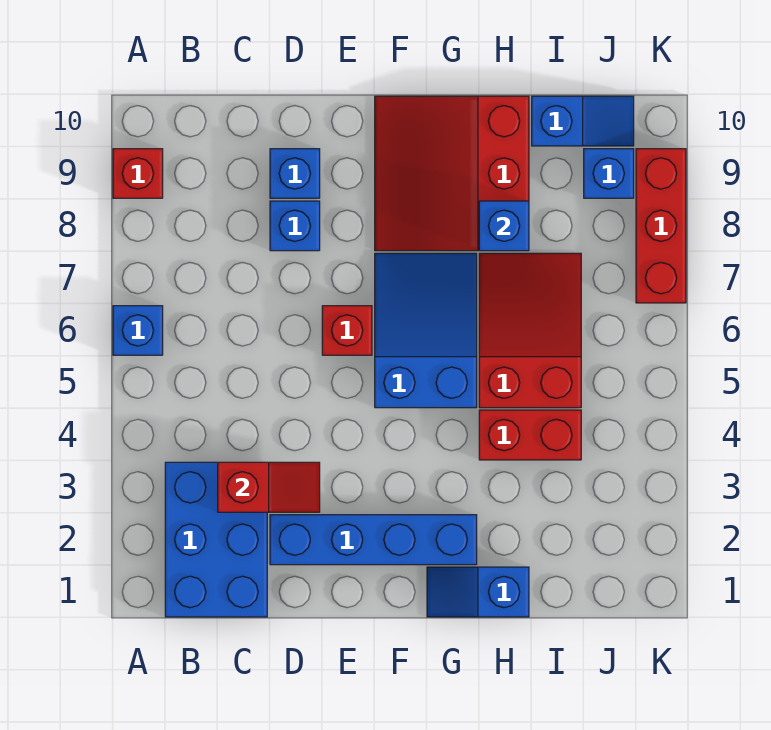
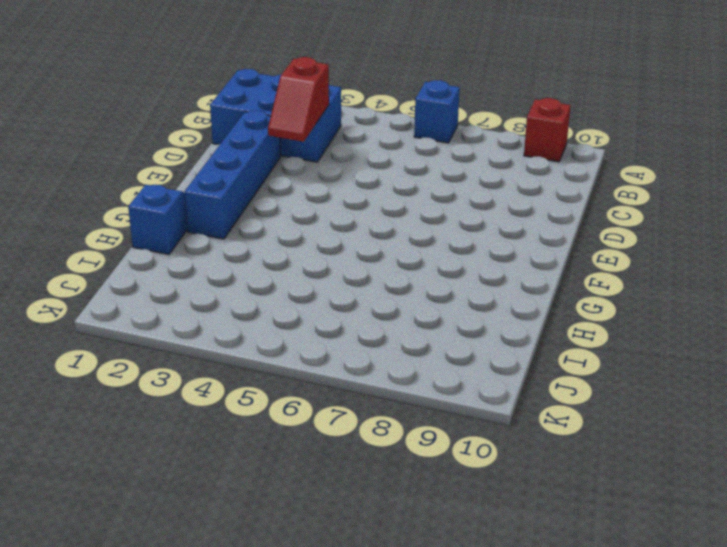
none -> blue brick D8 level 1
none -> blue brick D9 level 1
none -> red brick E6 level 1

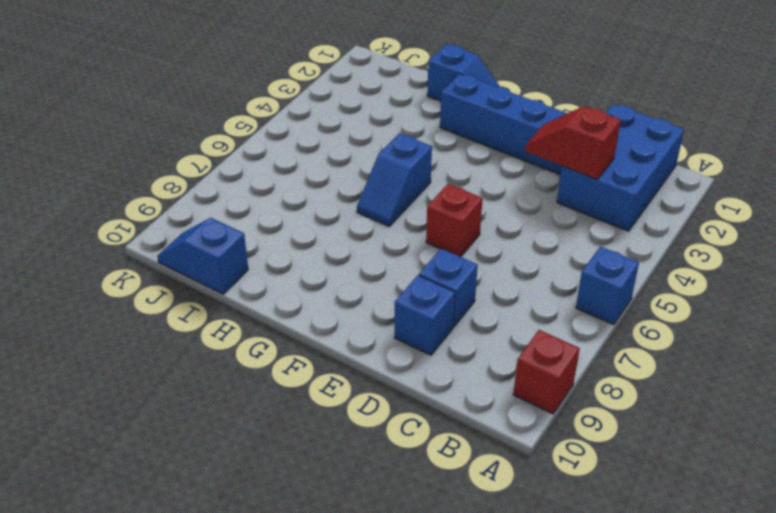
blue slope G5:G6 level 1 top 5 -> blue slope F5:G7 level 1 top 5
none -> red slope F8:H10 level 1 top H
none -> red brick H4:I4 level 1
none -> red slope H5:I7 level 1 top 5

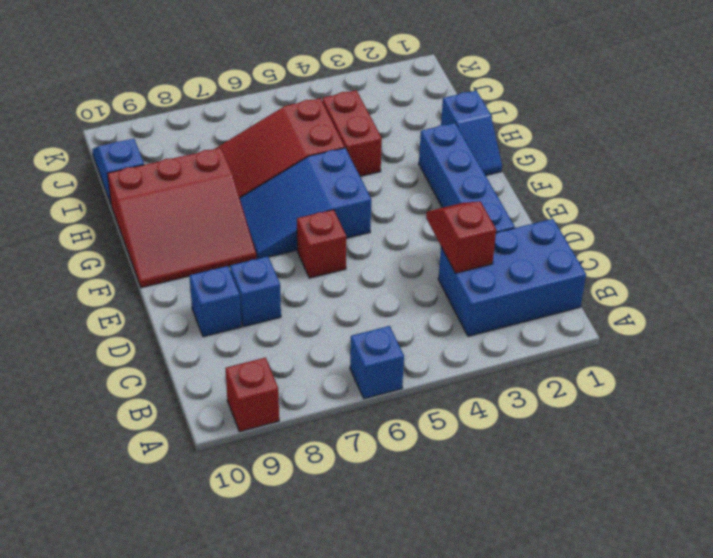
none -> blue brick J9 level 1
none -> red brick K7:K9 level 1
none -> blue brick H8 level 2

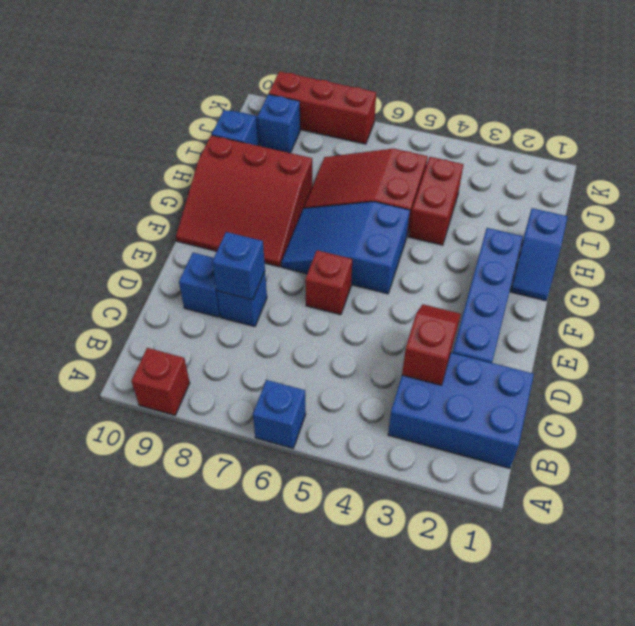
blue brick D8 level 2 -> blue brick H8 level 2

